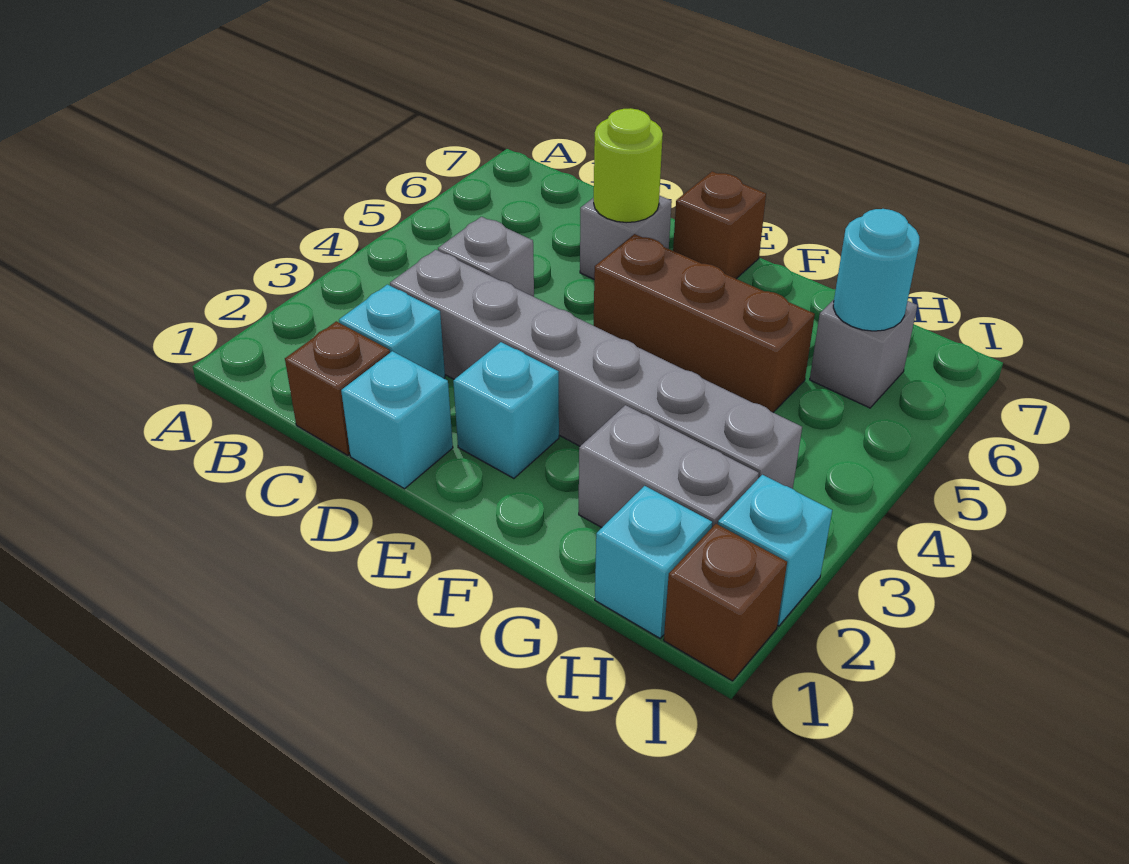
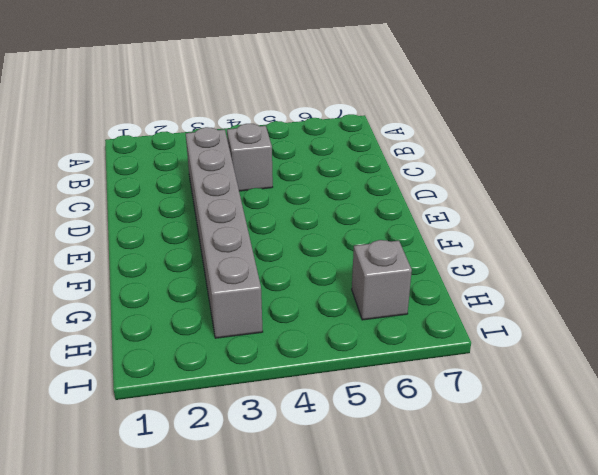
none -> brown brick C1 level 1
none -> cyan brick C2 level 1
none -> cyan brick D1 level 1

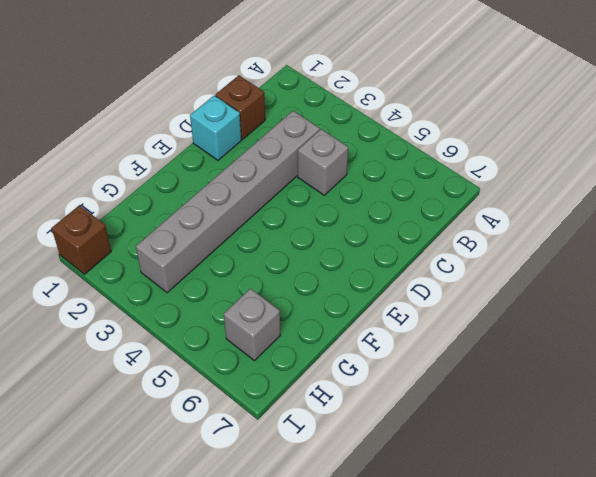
none -> cyan brick C2 level 1
none -> grey brick D6 level 1
none -> cyan brick E2 level 1

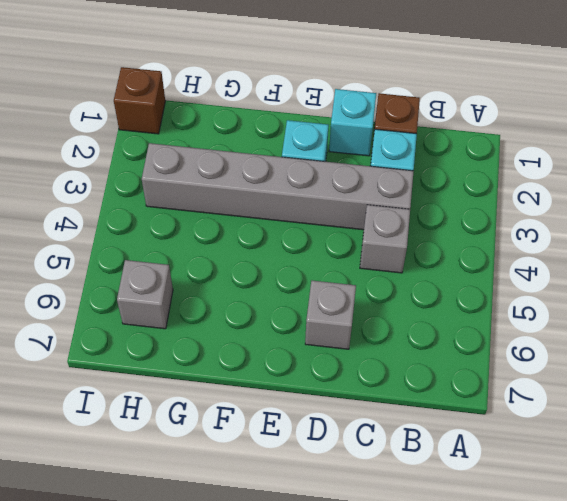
none -> brown brick E5:G5 level 1
none -> brown brick E7 level 1
none -> grey brick G2:H2 level 1

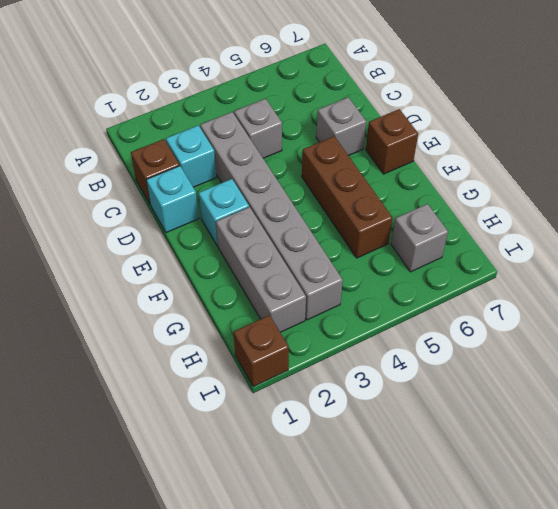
grey brick F2:H2 level 1 -> grey brick G2:H2 level 1
none -> cyan brick H1 level 1
none -> cyan brick I2 level 1
none -> lime round brick D6 level 2

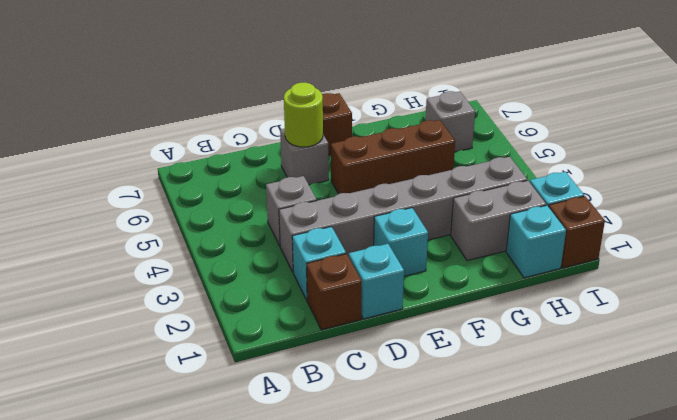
none -> cyan round brick H6 level 2

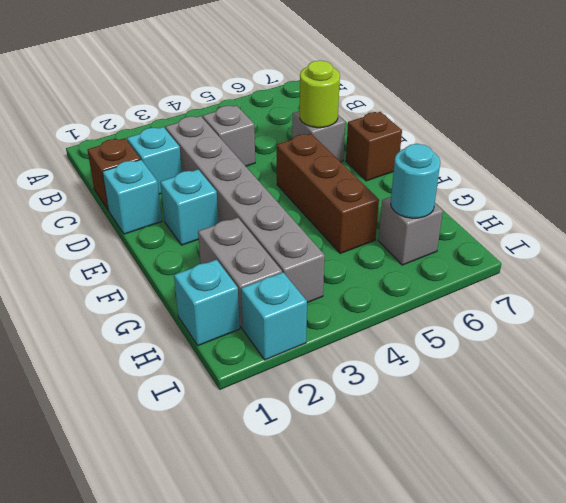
none -> brown brick I1 level 1

